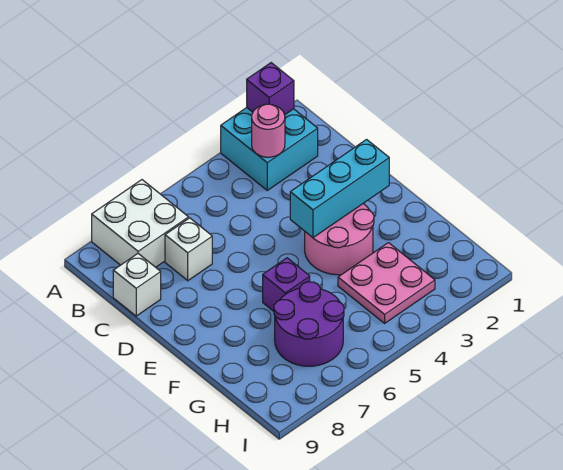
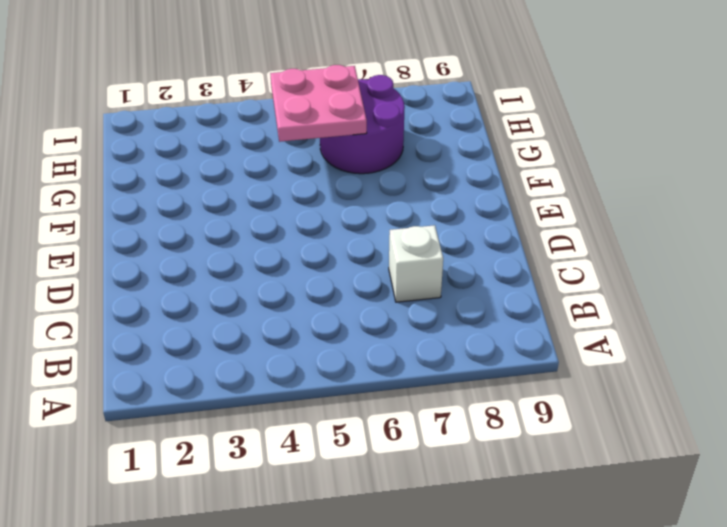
pink plate G5:H6 level 2 -> pink plate G3:H4 level 1
none -> cyan brick A2:B3 level 1
none -> white brick A7:B8 level 1

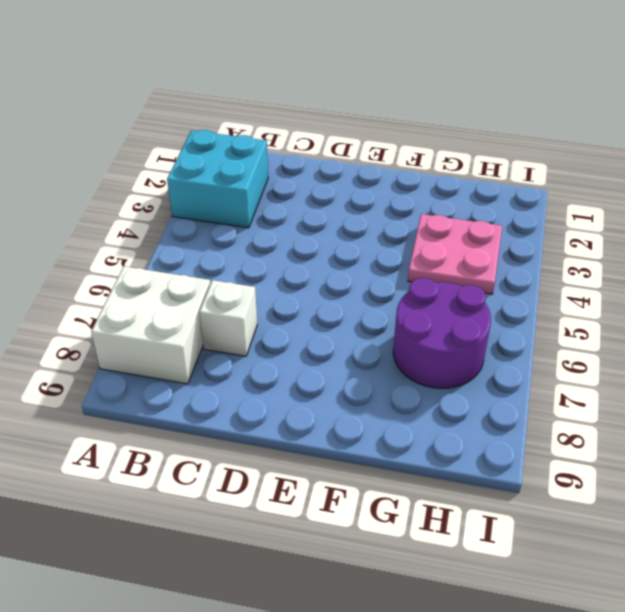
none -> white brick C9 level 1
none -> pink round brick E3:F4 level 1

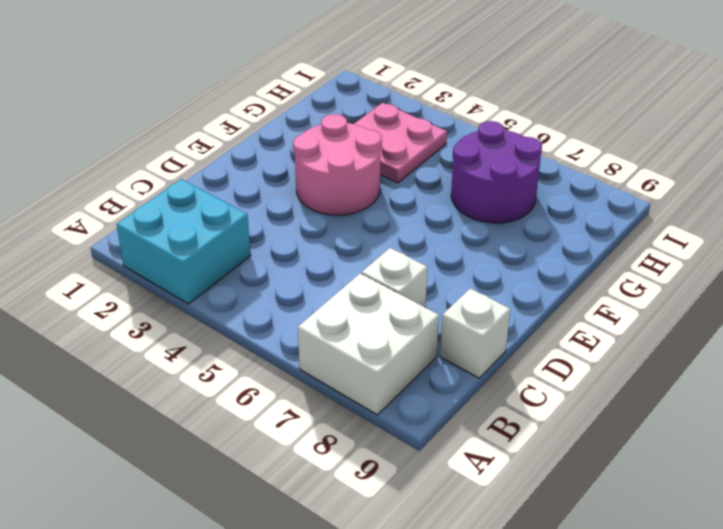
none -> purple brick F6 level 1
none -> purple brick A2 level 2

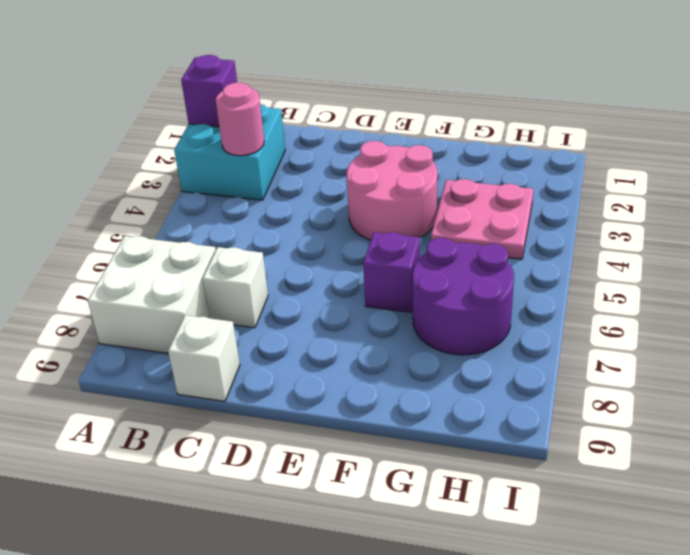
none -> cyan brick E2:E4 level 2

